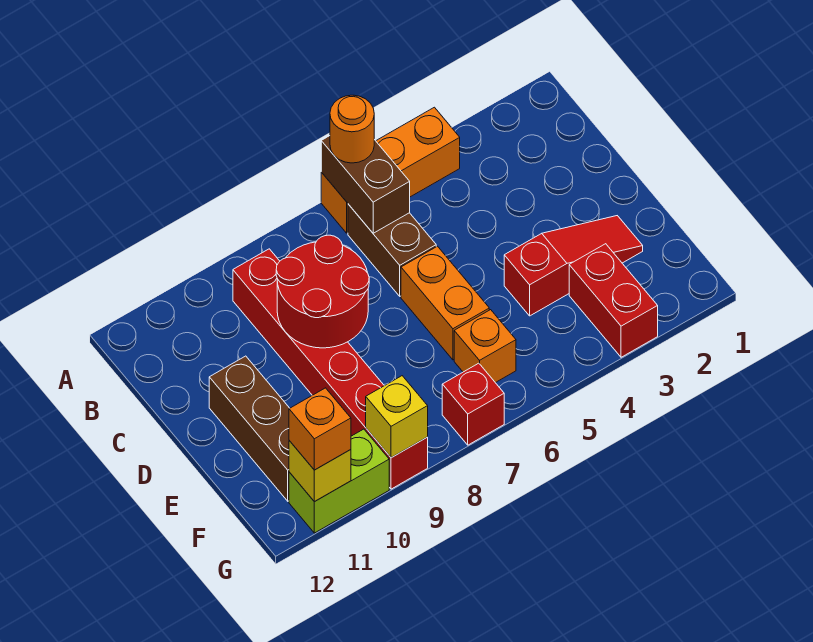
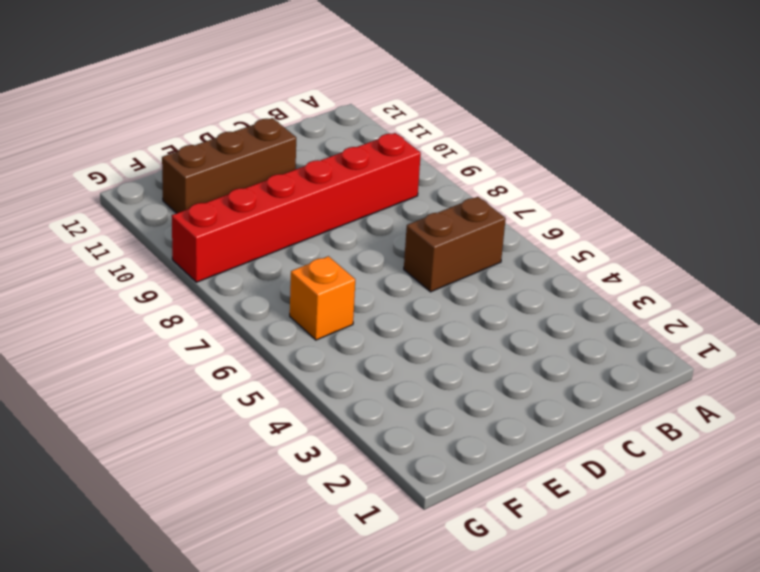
none -> orange brick A4:A6 level 1
none -> orange brick D6:E6 level 1
none -> red slope E2:E4 level 1 top 4

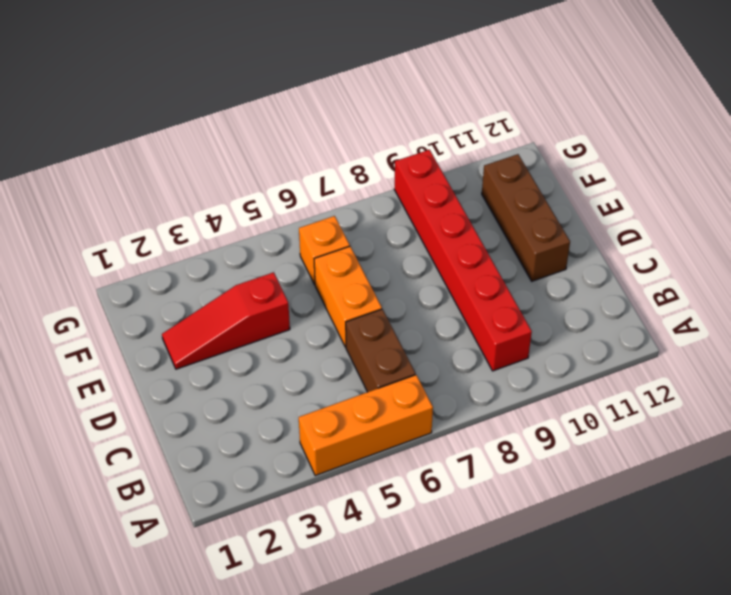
none -> red brick F3:G3 level 1
none -> red brick G7 level 1
none -> lime brick G10:G11 level 1

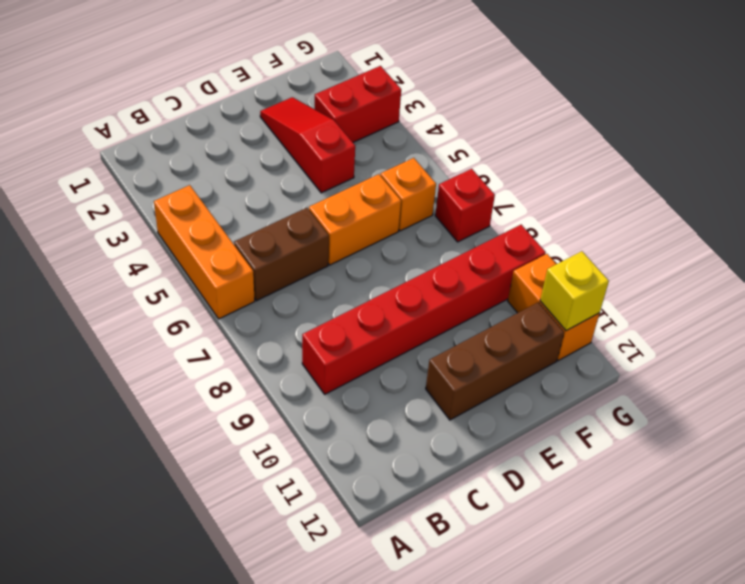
orange brick G10:G11 level 1 -> lime brick G10:G11 level 1
none -> brown brick A6:B6 level 2
none -> red round brick C8:D9 level 2
none -> yellow brick G9 level 2

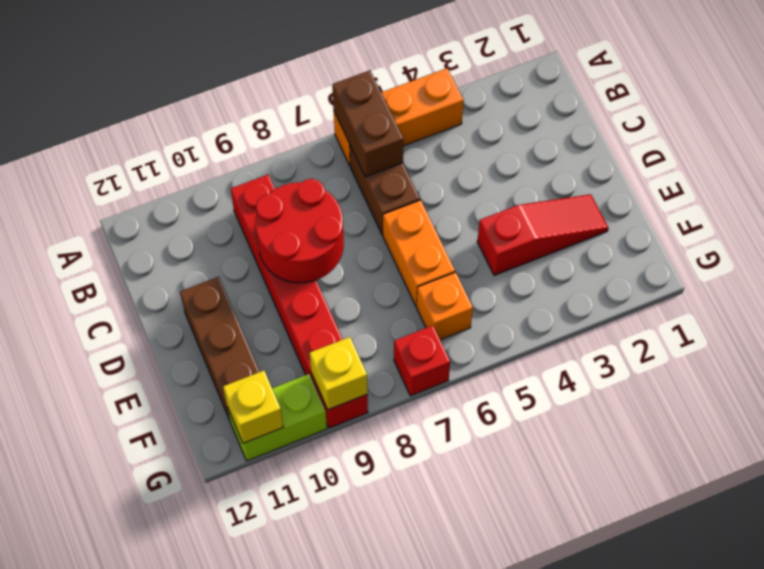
none -> red brick F3:G3 level 1
none -> orange round brick A6 level 3
none -> orange brick G11 level 3

